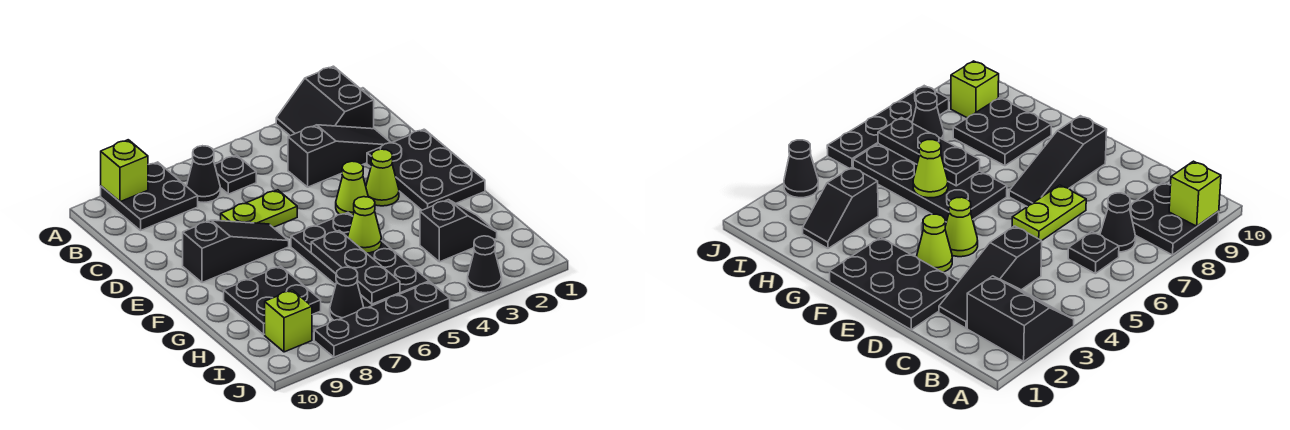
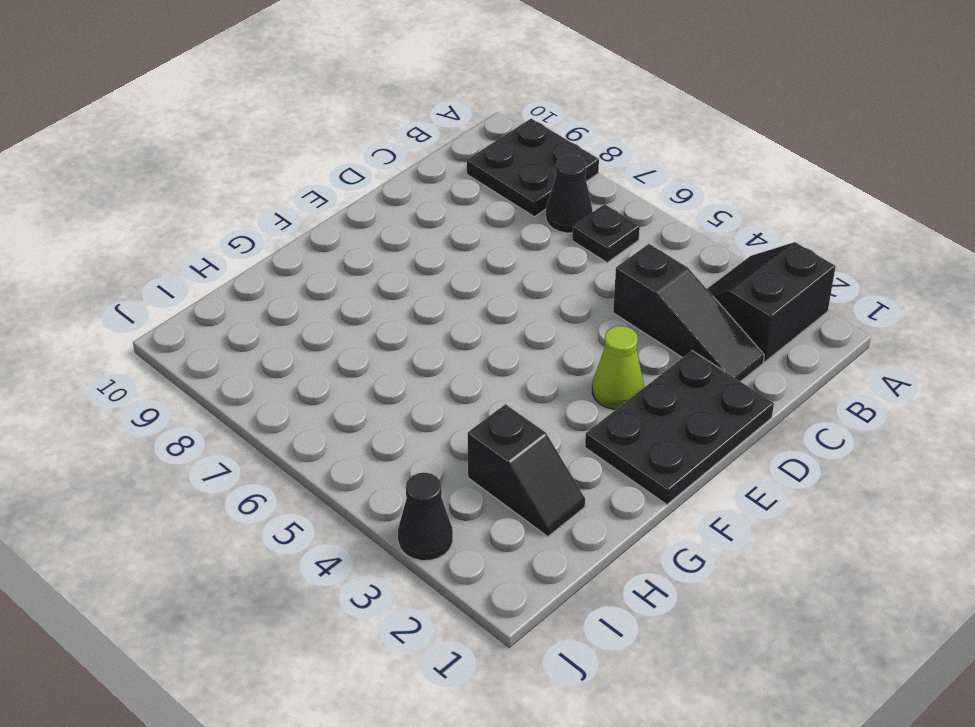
none -> lime plate D6:D7 level 1
none -> lime cone E4 level 1
none -> black slope E7:E9 level 1 top 9

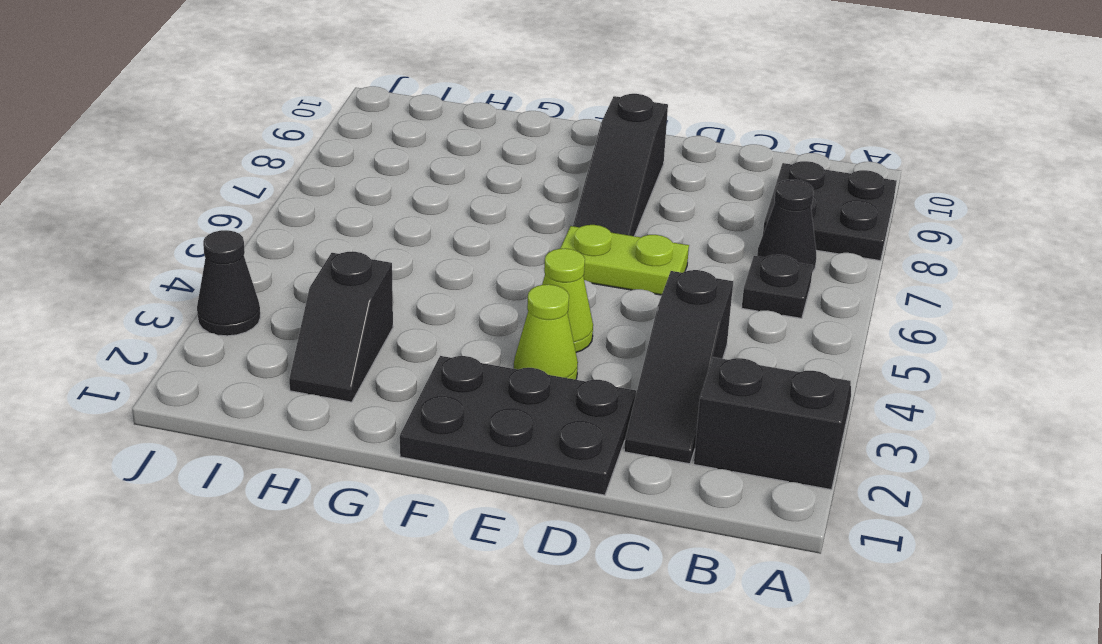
lime plate D6:E6 level 1 -> lime plate D6:D7 level 1
none -> black plate F5:I6 level 1
none -> black plate G8:H9 level 1
none -> black cone I7 level 1

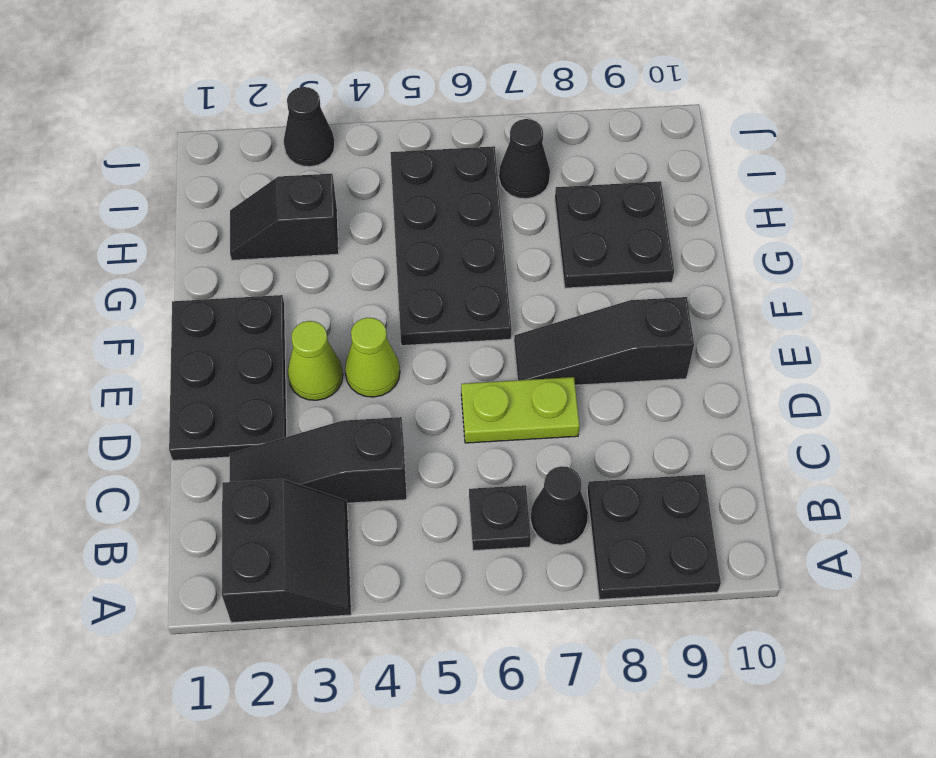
none -> lime brick I9 level 1
none -> black plate J5:J8 level 1
none -> lime brick A9 level 2

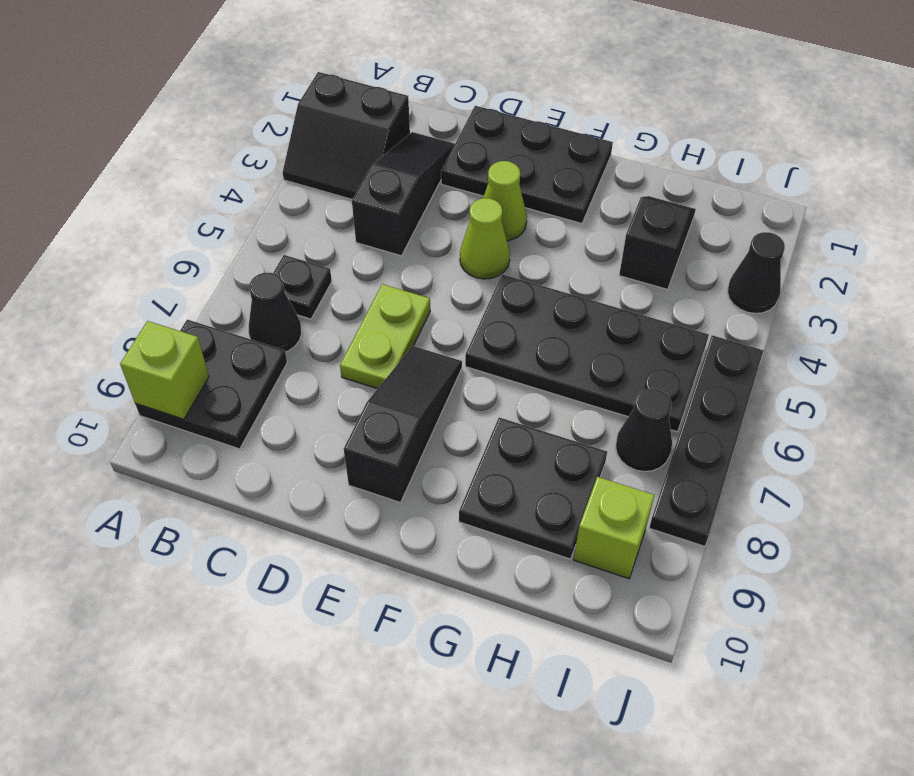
none -> lime cone G5 level 2
none -> black plate G6:I6 level 2

